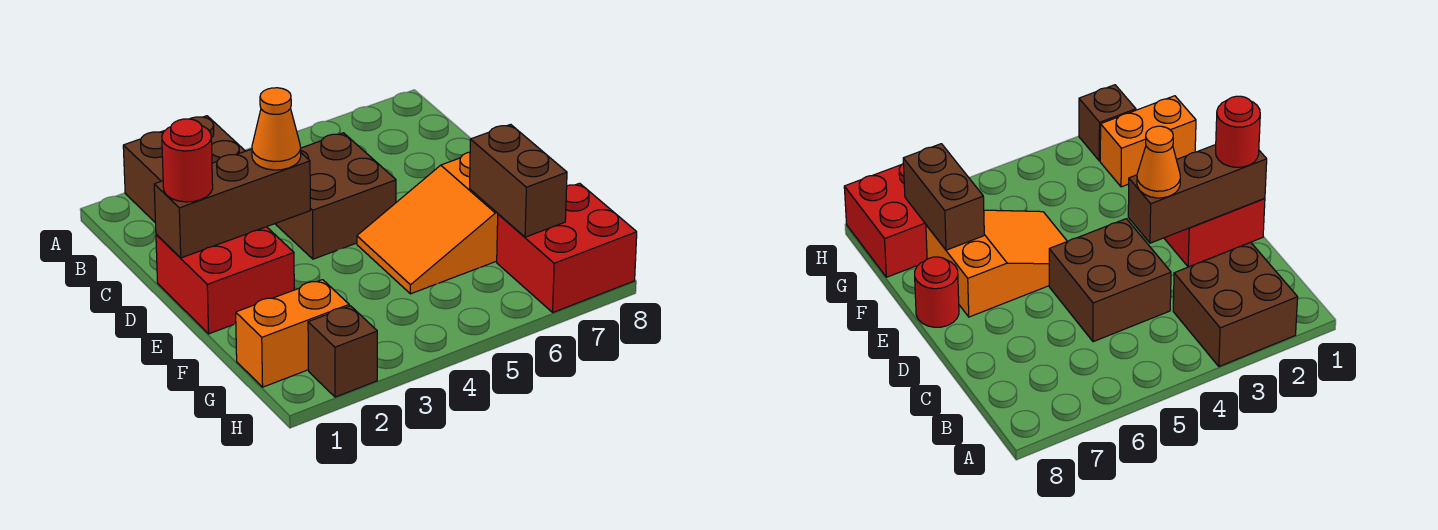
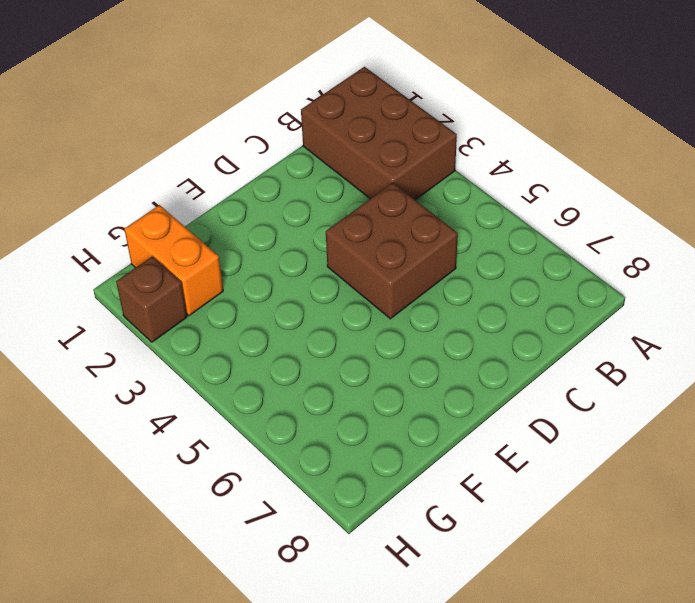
brown brick A1:B3 level 1 -> brown brick A2:B3 level 1
none -> red brick D1:E2 level 1
none -> orange slope E5:F7 level 1 top 7
none -> red round brick E8 level 1

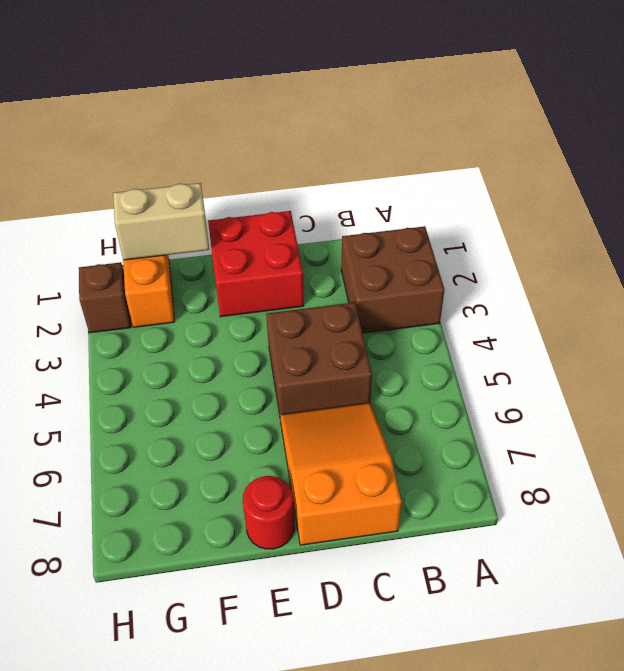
orange slope C6:D8 level 1 top 8 -> orange slope E5:F7 level 1 top 7
tan brick F1:G1 level 2 -> none
none -> red brick G7:H8 level 1
none -> brown brick D1:D3 level 2
none -> brown brick F7:G7 level 2

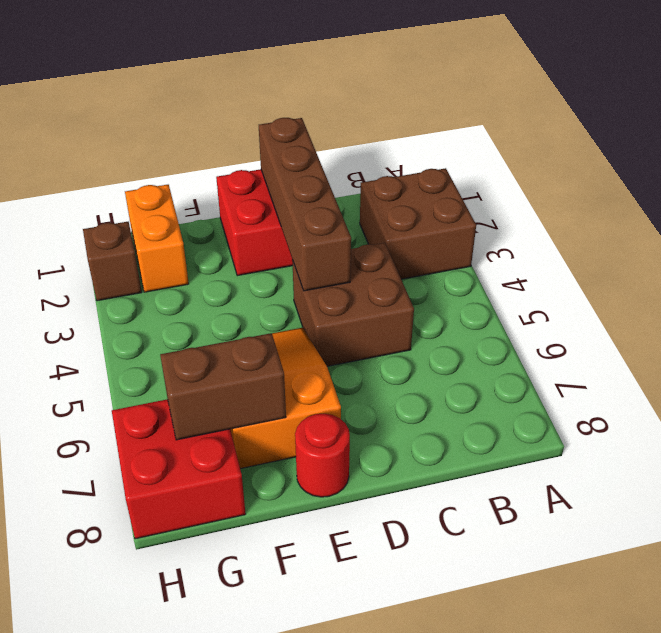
brown brick D1:D4 level 2 -> brown brick D1:D3 level 2
none -> red round brick D1 level 3
none -> orange cone D3 level 3

